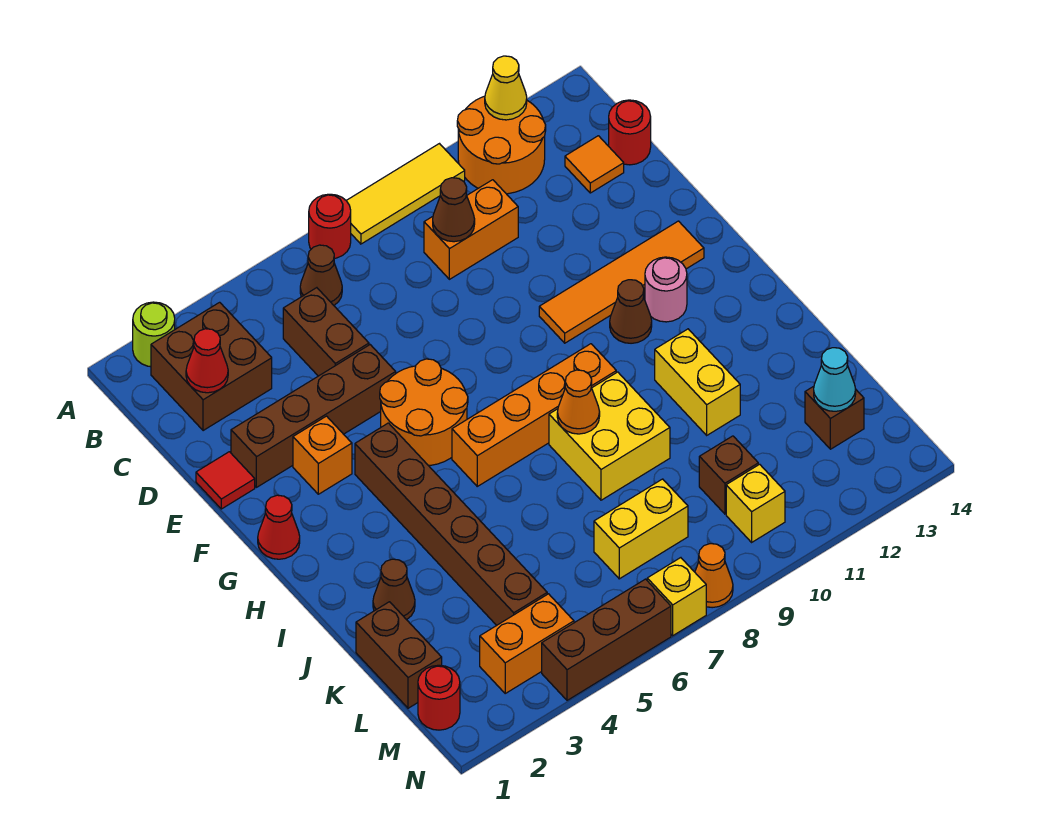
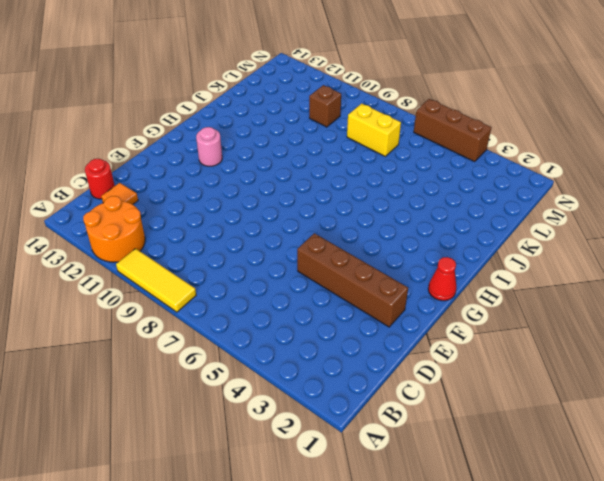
none -> lime round brick A2 level 1
none -> red round brick A7 level 1
none -> brown brick B2:C3 level 1
none -> brown cone B6 level 1

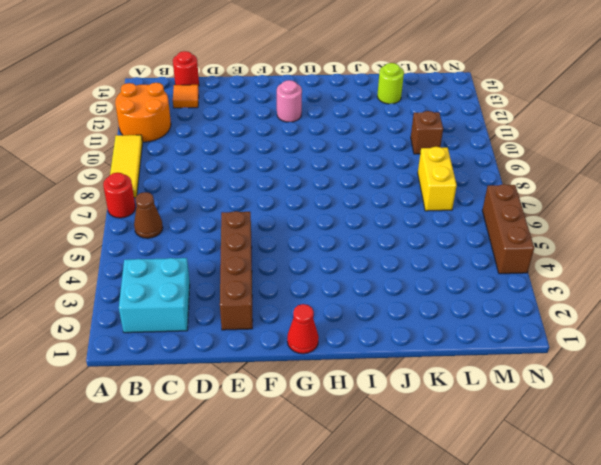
cyan brick B2:C3 level 1 -> brown brick B2:C3 level 1
lime round brick K13 level 1 -> lime round brick A2 level 1
none -> brown brick C5:D5 level 1
none -> orange brick C9:C10 level 1
none -> red tile E1 level 1
none -> orange brick F3 level 1

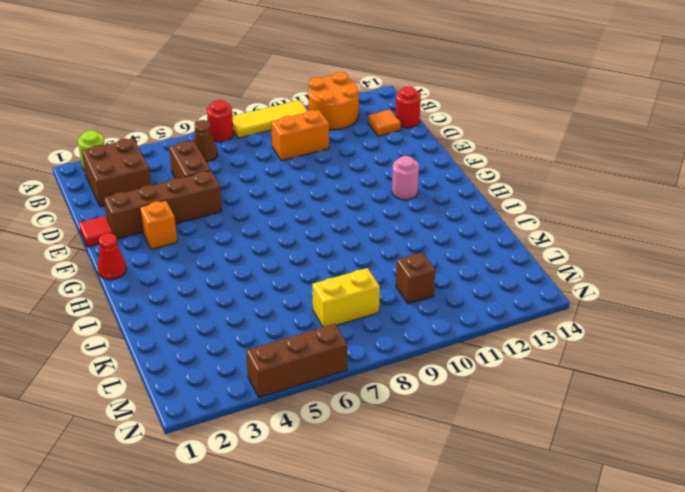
none -> orange round brick F5:G6 level 1
none -> orange tile F10:F13 level 1
none -> brown brick G4:L4 level 1
none -> brown cone G11 level 1

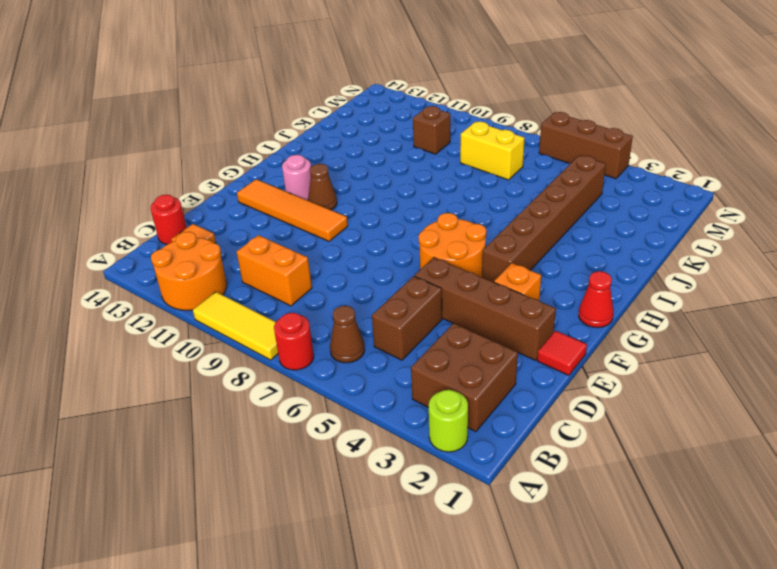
none -> orange brick H6:H9 level 1
none -> yellow brick I8:J9 level 1
none -> yellow brick I11:J11 level 1
none -> brown cone J2 level 1

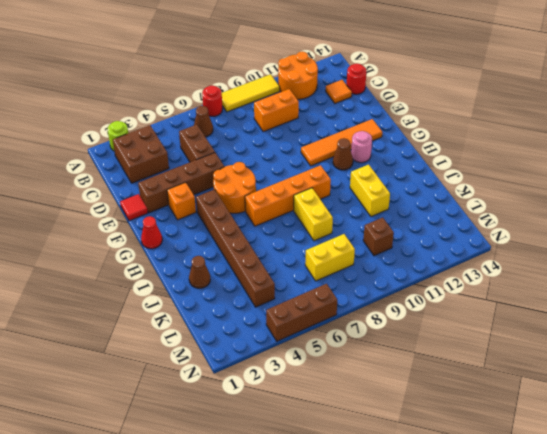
yellow brick I8:J8 level 1 -> yellow brick I8:J9 level 1
none -> brown brick K1:L1 level 1
none -> brown brick L13 level 1
none -> red round brick M1 level 1
none -> orange brick M3:M4 level 1

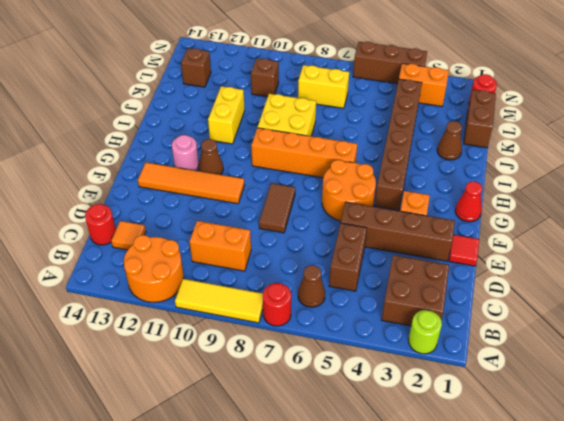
brown tile E8:F8 level 1 -> none
none -> yellow brick M10 level 1
none -> yellow brick N7 level 1
none -> orange cone N8 level 1
none -> yellow cone A12 level 2

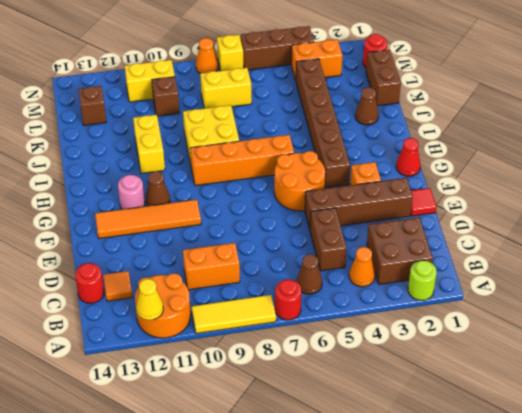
orange cone B4 level 1 -> orange cone I8 level 2
yellow brick M10:M11 level 1 -> yellow brick M10 level 1
none -> red cone C2 level 2
none -> brown cone C9 level 2
none -> cyan cone L13 level 2

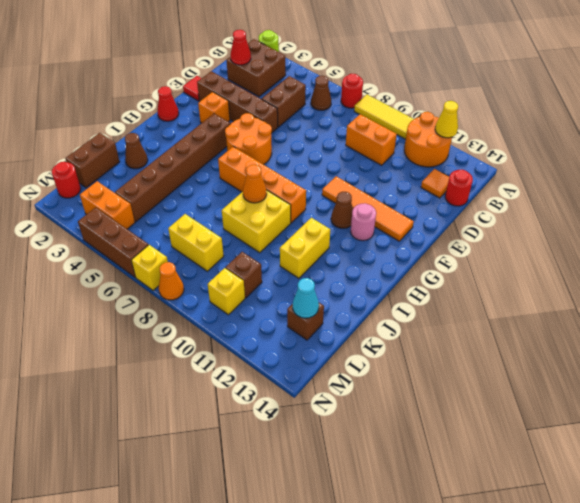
none -> brown cone C9 level 2

